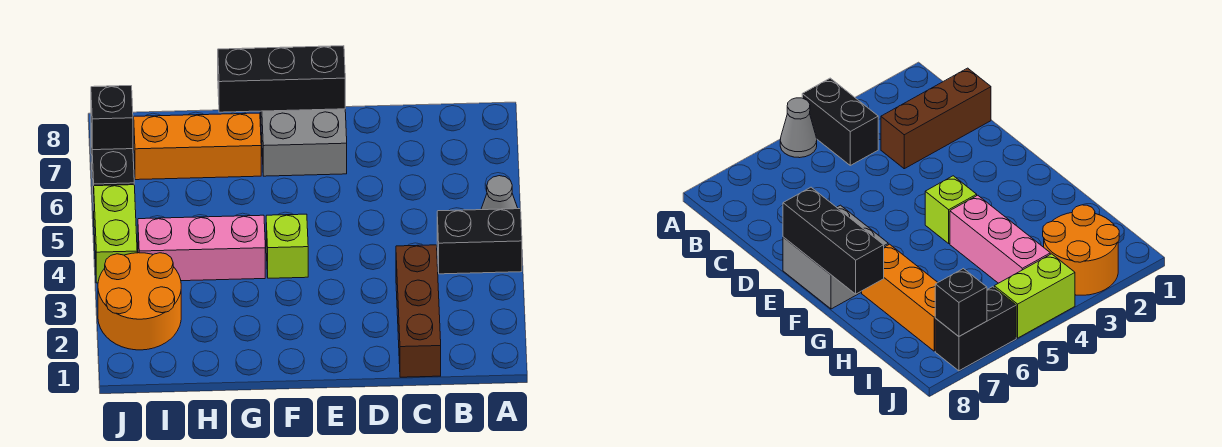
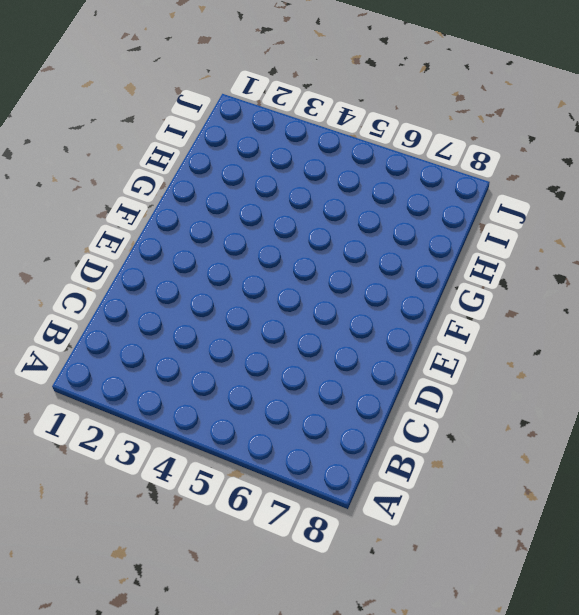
none -> black brick A4:B4 level 1
none -> grey cone A5 level 1
none -> brown brick C1:C3 level 1

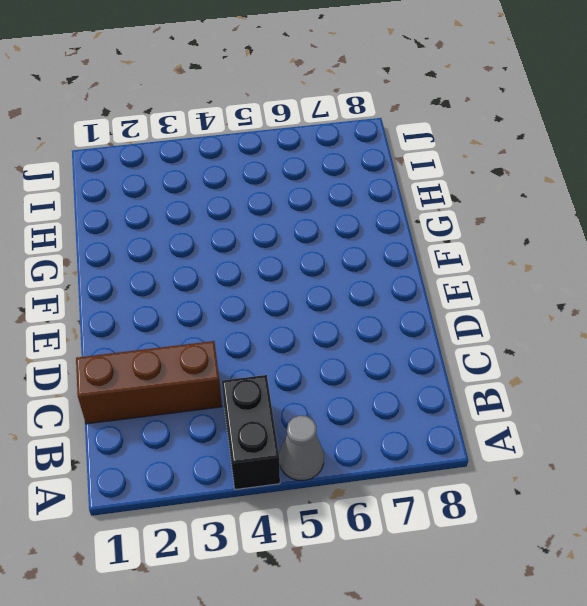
none -> grey brick E7:F8 level 1
none -> lime brick F4 level 1
none -> pink brick G4:I4 level 1

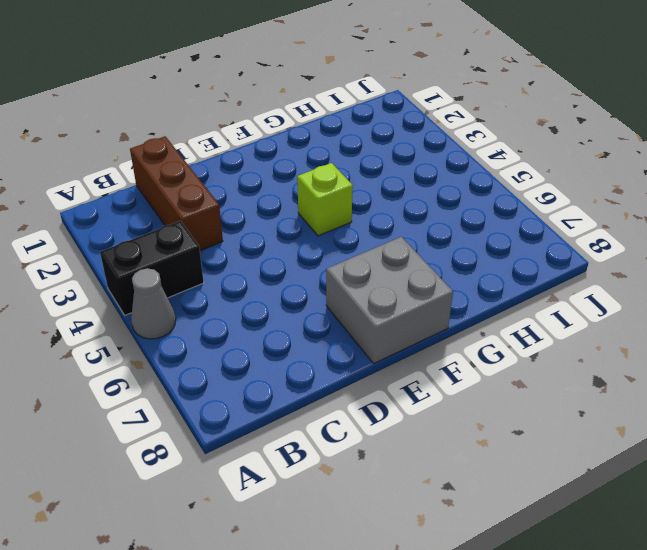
none -> pink brick G4:I4 level 1
none -> orange brick G7:I7 level 1
none -> orange round brick I2:J3 level 1

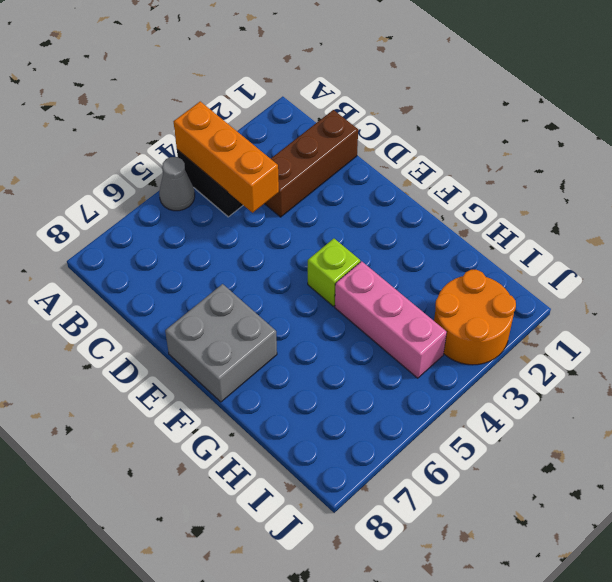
orange brick A4:C4 level 2 -> orange brick G7:I7 level 1
none -> lime brick J4:J5 level 1
none -> black brick J6:J7 level 1
none -> black brick E8:G8 level 2

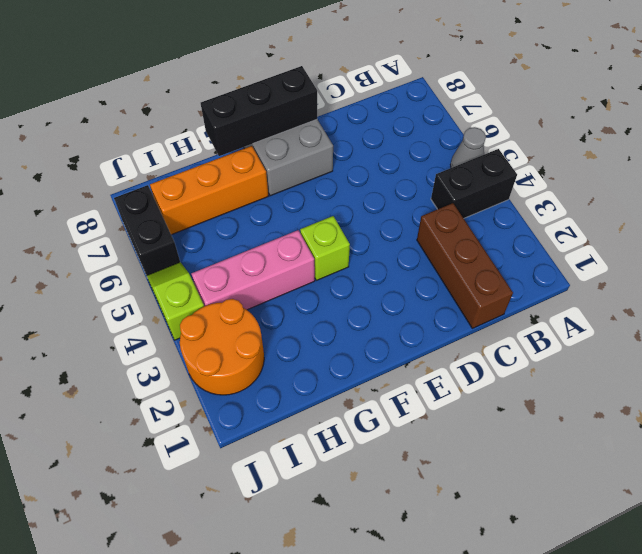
lime slope J4:J5 level 1 top 4 -> lime brick J4:J5 level 1
none -> black brick J7 level 2

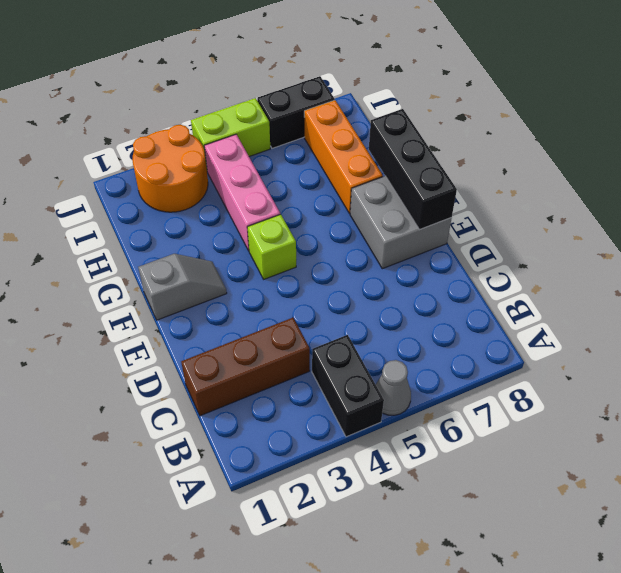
grey slope F1:F2 level 1 top 1 -> none
none -> black brick J7 level 2

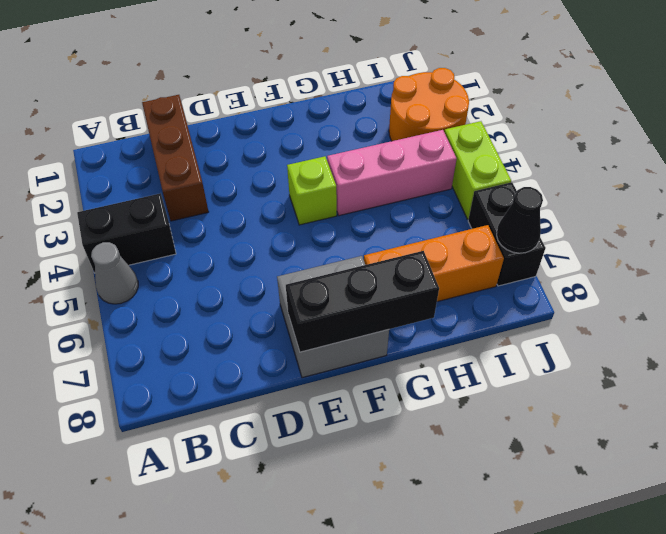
black cone J7 level 2 -> black brick J7 level 2

